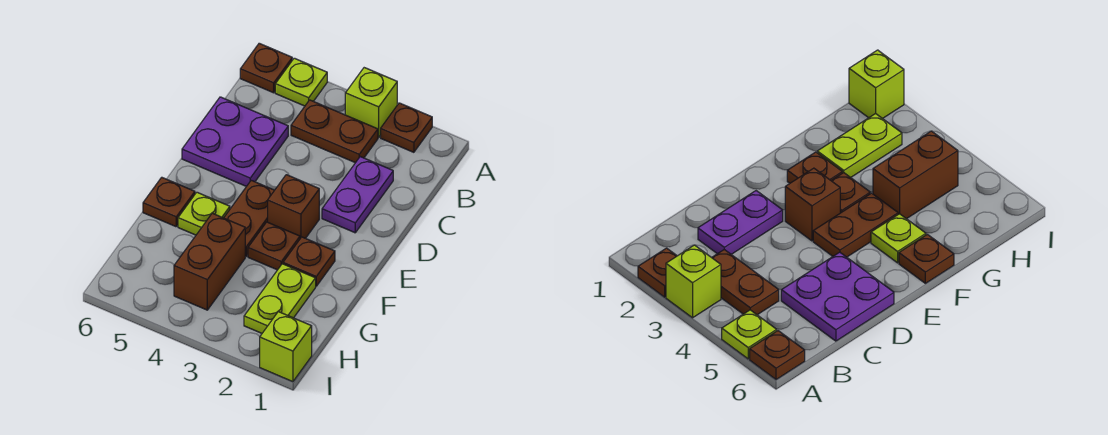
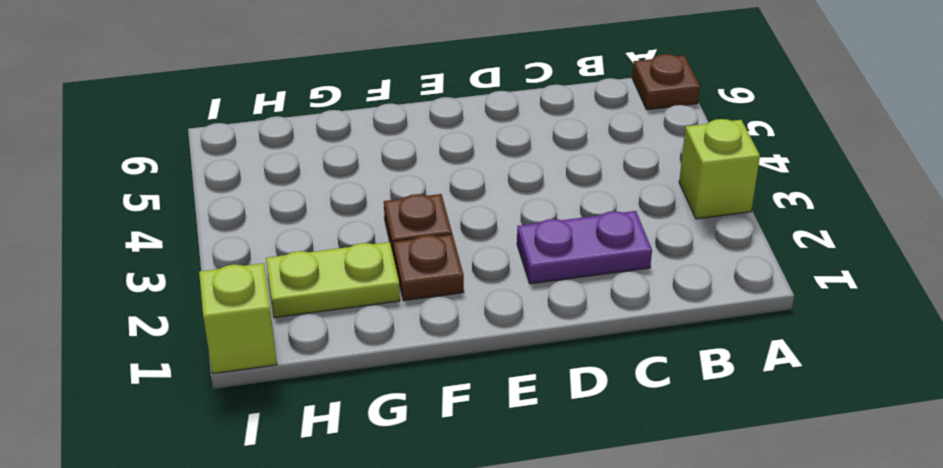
none -> brown plate A2 level 1
none -> lime plate A5 level 1
none -> brown plate B3:B4 level 1

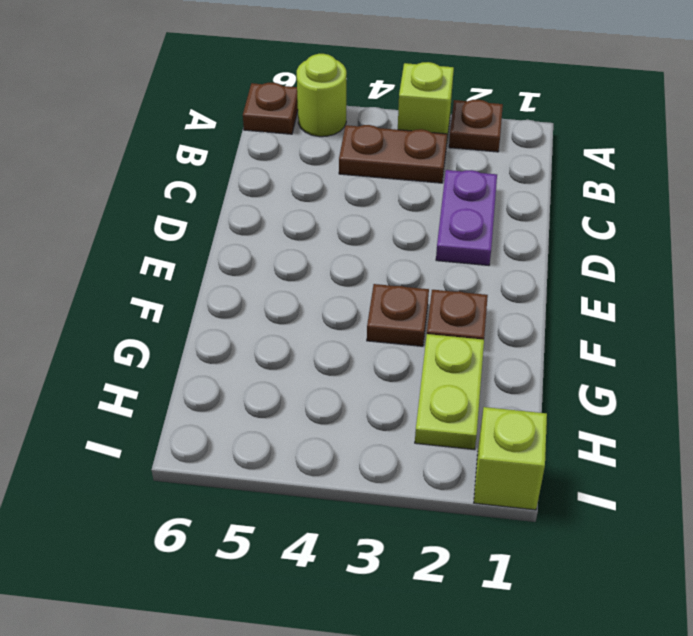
lime round brick A5 level 1 -> lime plate A5 level 1
none -> purple plate C5:D6 level 1
none -> brown brick E3 level 1
none -> brown plate E4:F4 level 1

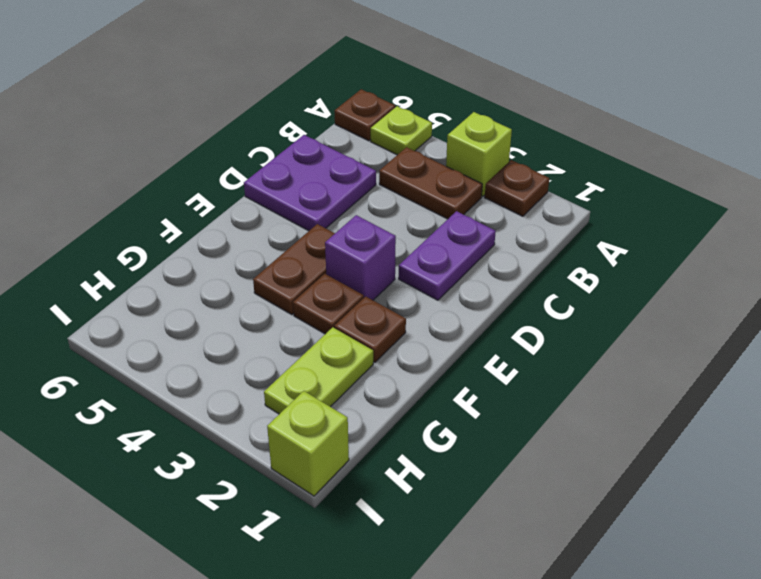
purple brick E3 level 1 -> brown brick E3 level 1
none -> lime plate F5 level 1
none -> brown plate F6 level 1
none -> brown brick G4:H4 level 1

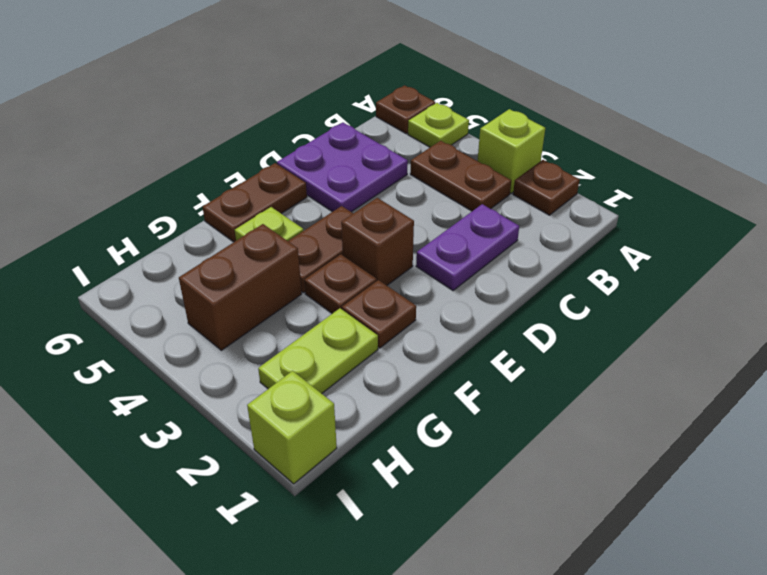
brown plate E6:F6 level 1 -> brown plate F6 level 1

